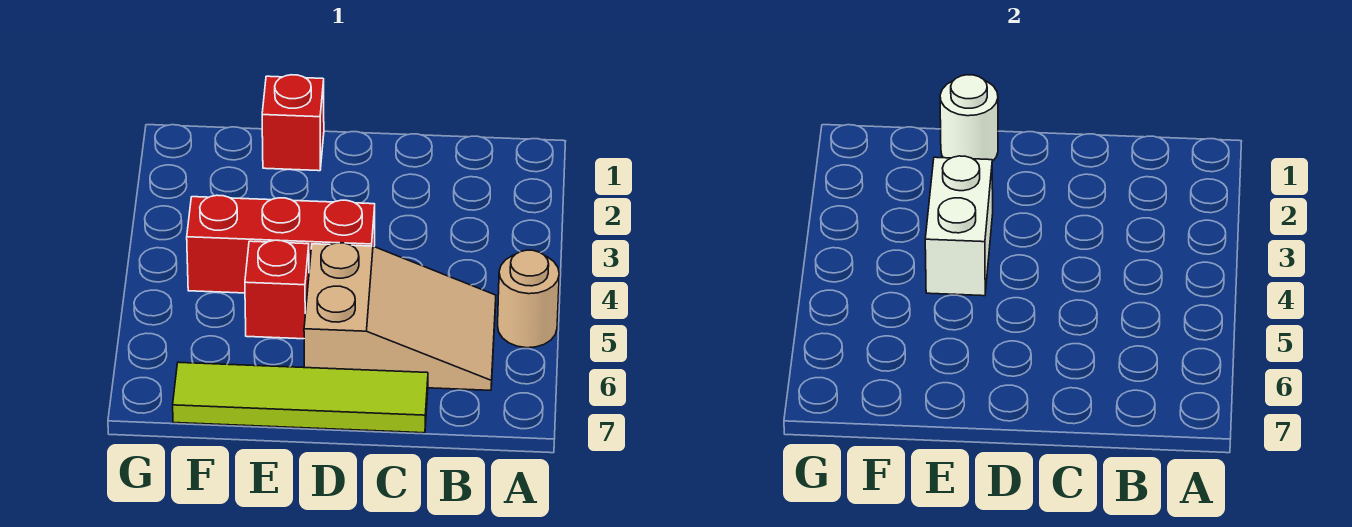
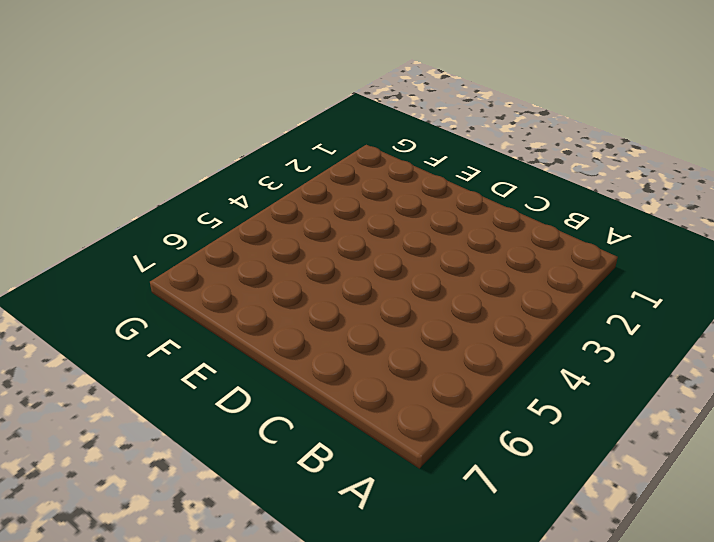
none -> tan round brick A5 level 1
none -> tan slope B5:D6 level 1 top D

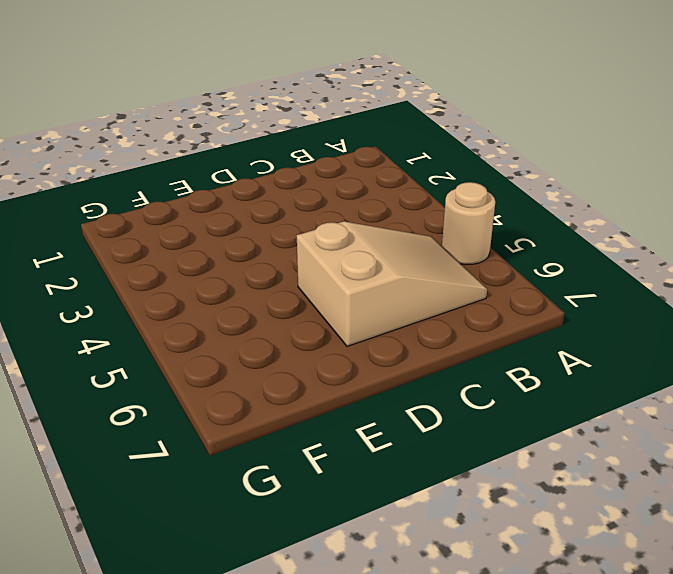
none -> lime tile C7:F7 level 1
none -> red brick D4:F4 level 1

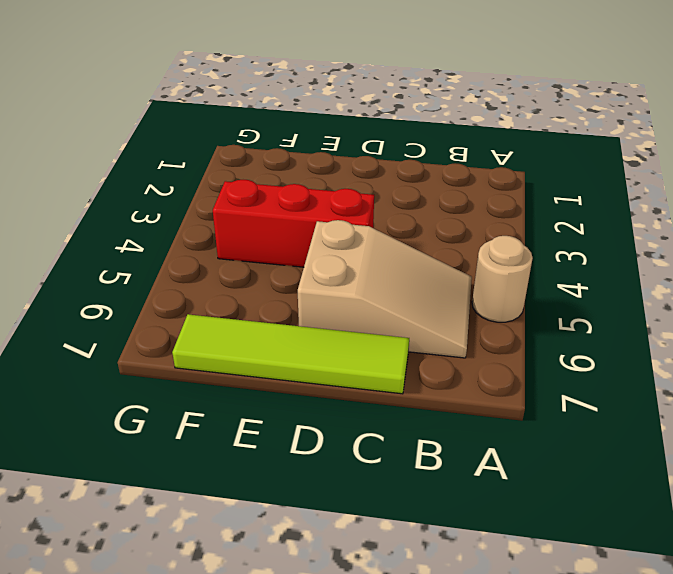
none -> red brick E1 level 1
none -> red brick E5 level 1

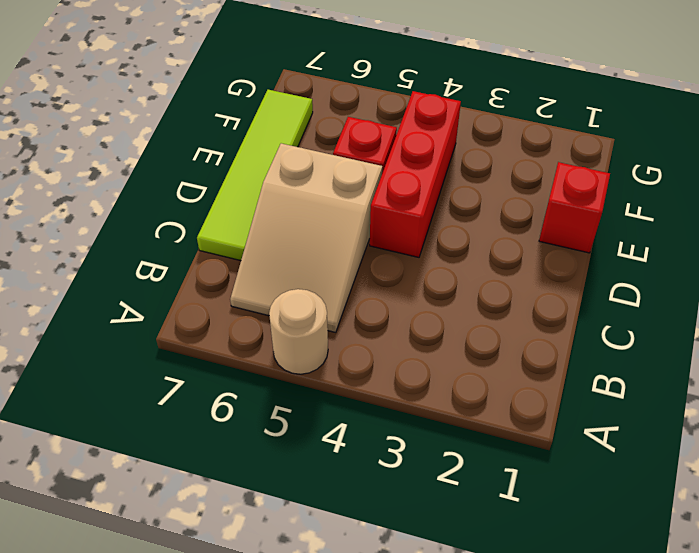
none -> white round brick E1 level 2
none -> white brick E3:E4 level 2

